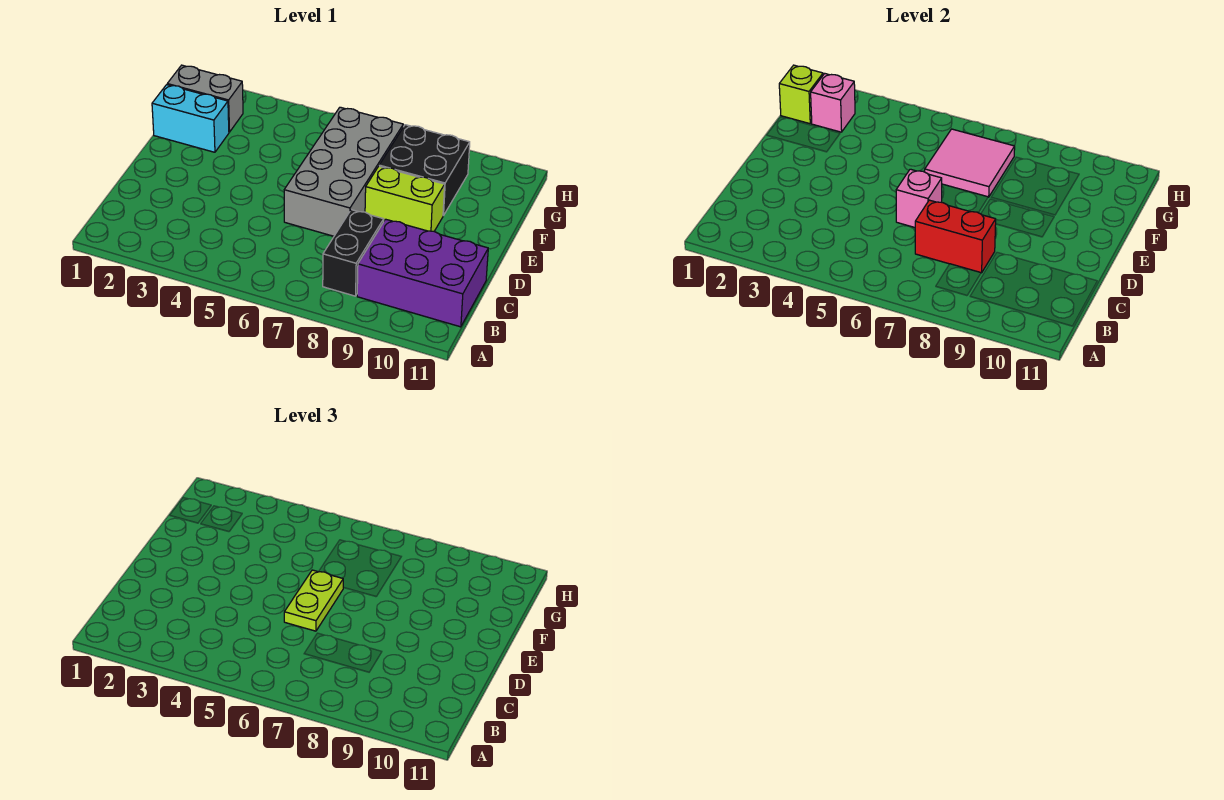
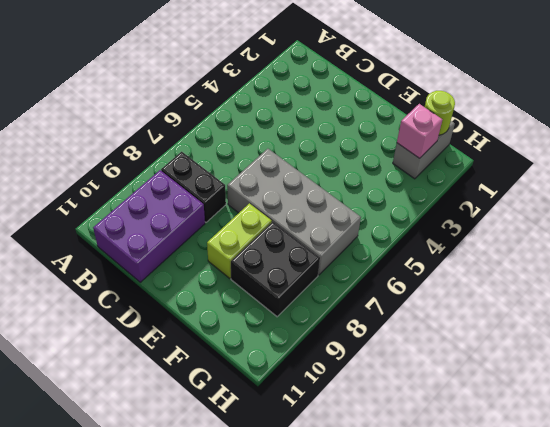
lime round brick G1 level 2 -> lime brick G1 level 2
none -> cyan brick F1:F2 level 1
none -> red brick C7:C8 level 2
none -> pink brick D6 level 2

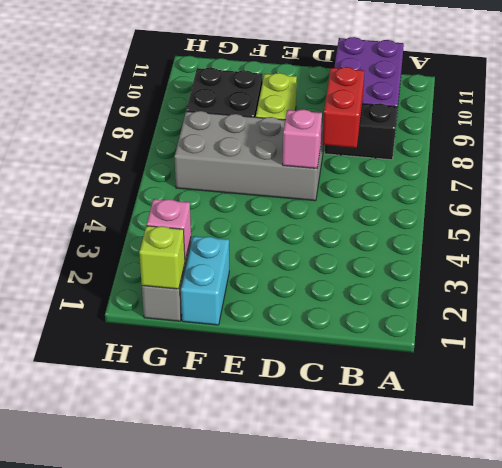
none -> pink tile F6:G7 level 2
none -> lime plate D6:E6 level 3

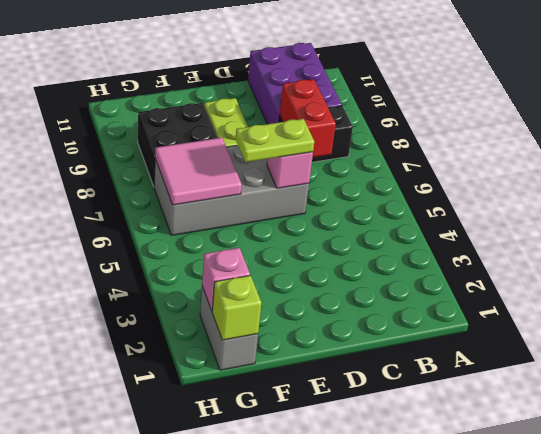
none -> cyan brick F1:F2 level 1

